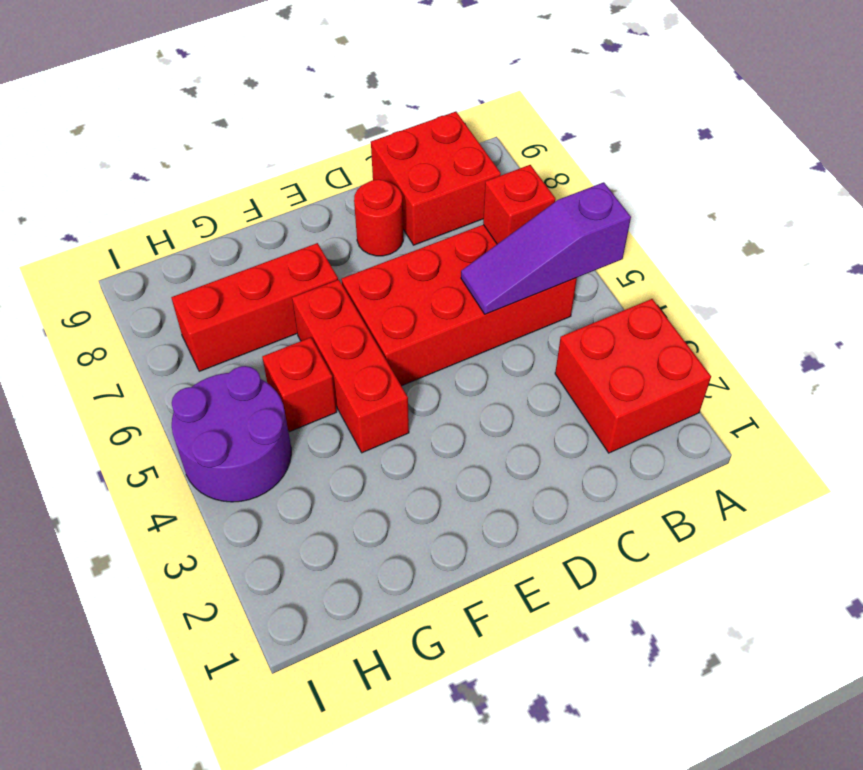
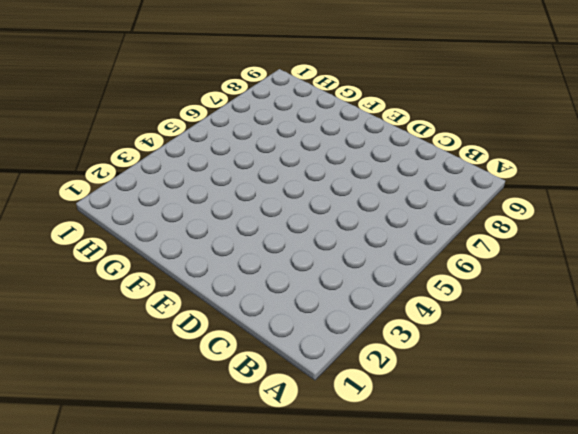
none -> red brick A2:B3 level 1
none -> red brick B5:E6 level 1

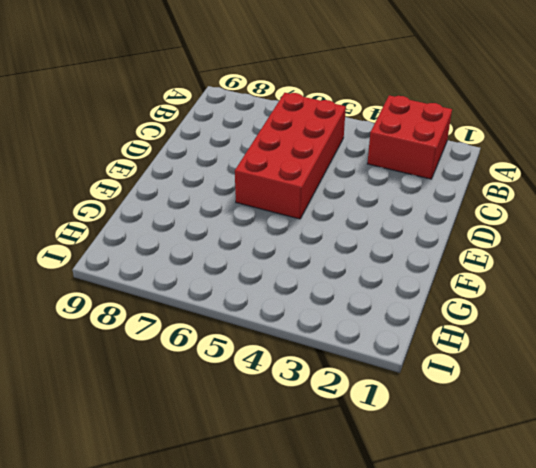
none -> red brick B8:C9 level 1
none -> red round brick D8 level 1

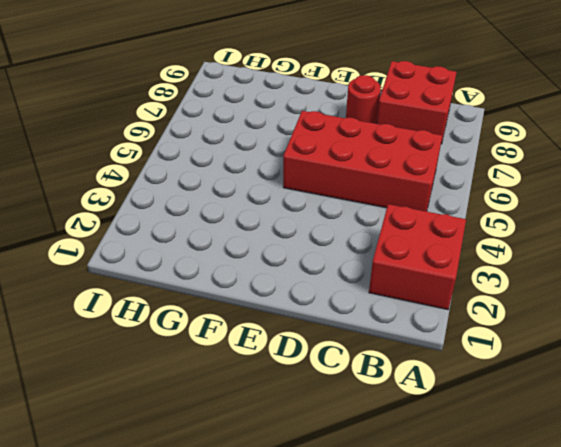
none -> red brick F4:F6 level 1
none -> red brick F7:H7 level 1

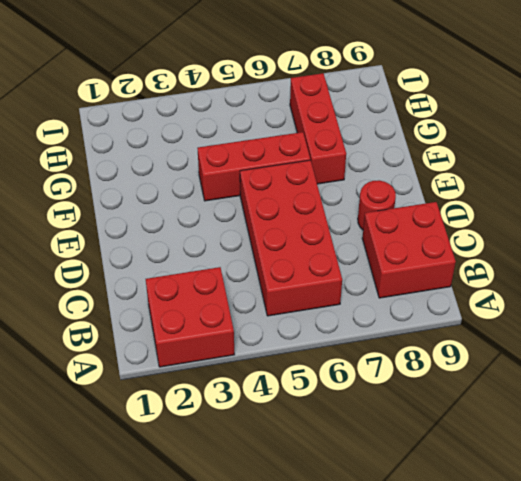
none -> red brick G5 level 1
none -> purple round brick H4:I5 level 1

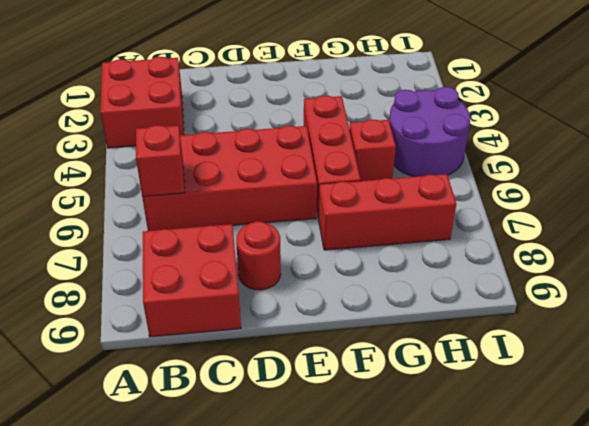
none -> purple slope A5:C5 level 2 top A

